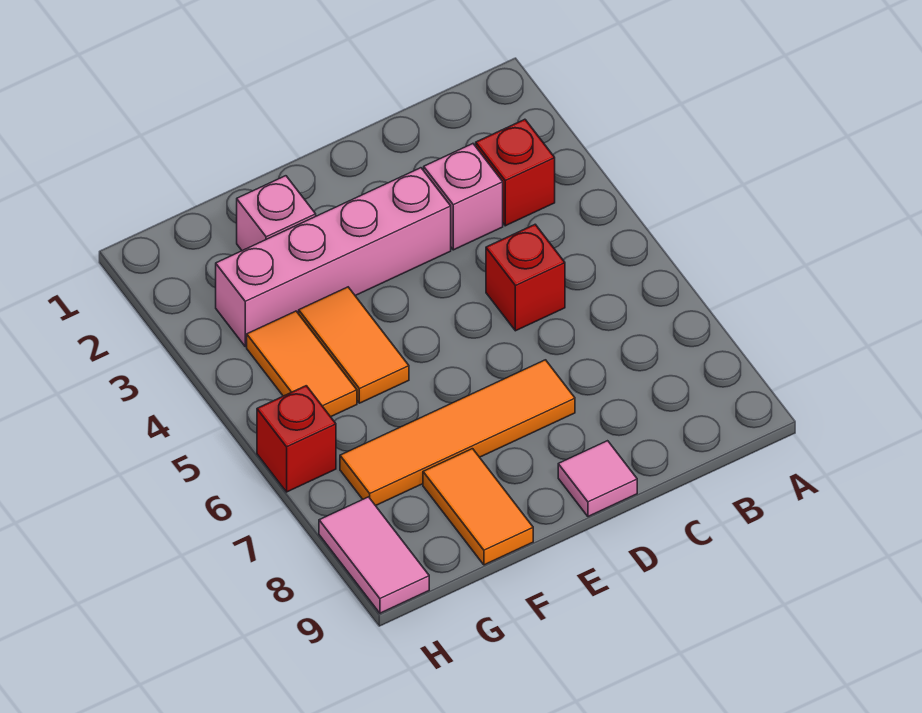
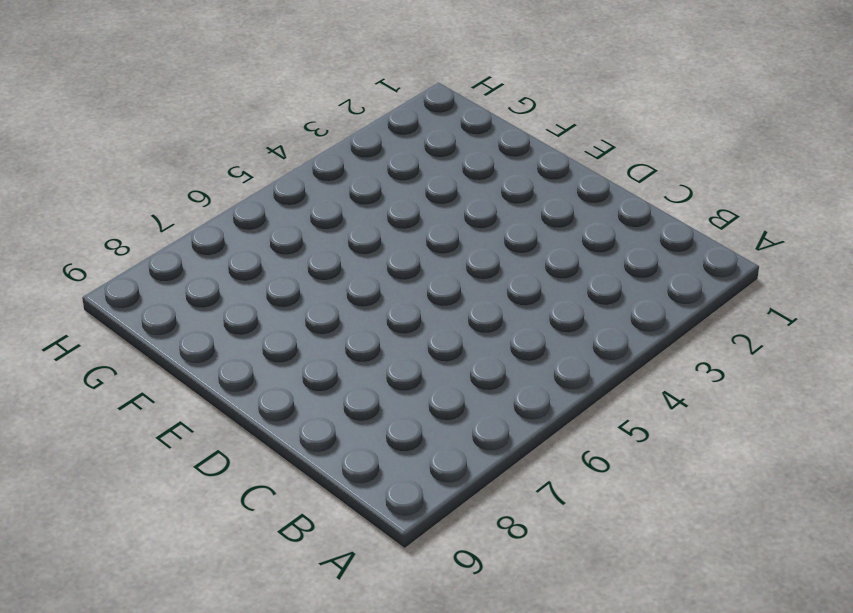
none -> red brick B3 level 1
none -> pink brick C3 level 1
none -> red brick C5 level 1

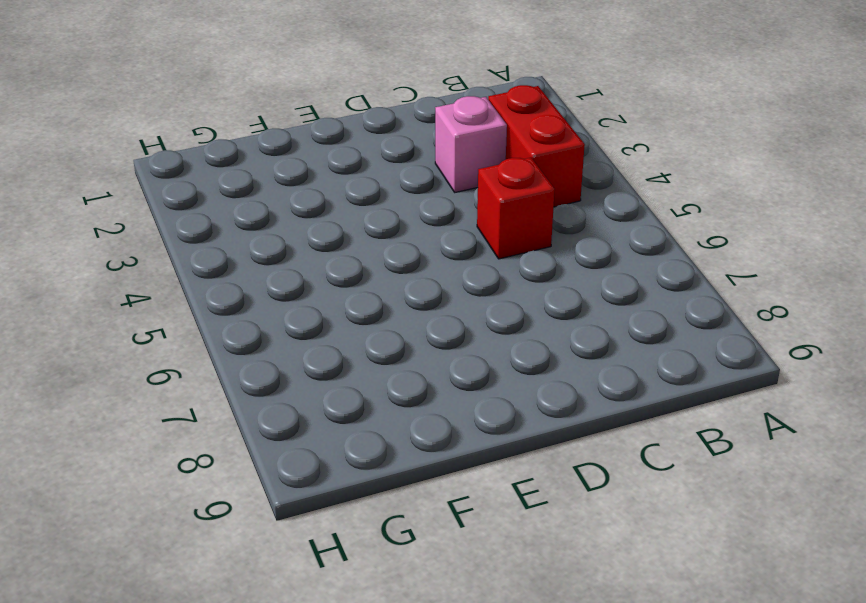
red brick B3:B4 level 1 -> red brick B3 level 1
none -> pink brick D3:G3 level 1
none -> orange tile D7:G7 level 1
none -> pink tile D9 level 1

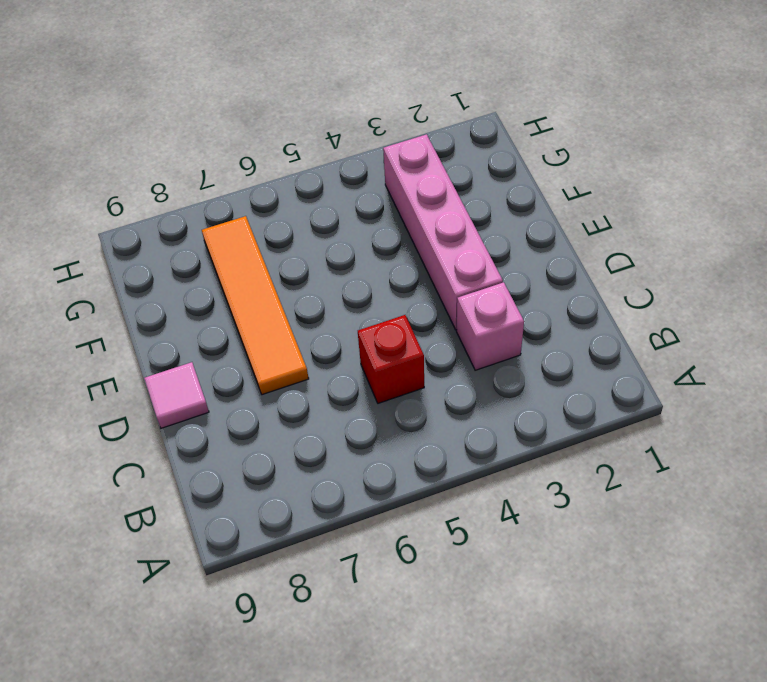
none -> red brick B3 level 1
none -> pink brick F2 level 1
none -> orange tile F4:F5 level 1

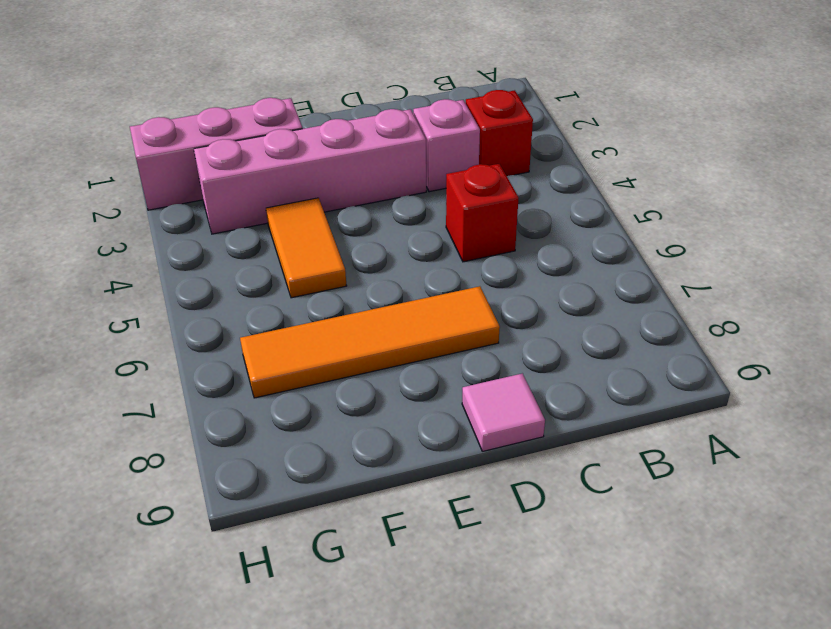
pink brick F2:H2 level 1 -> pink brick F2 level 1
none -> orange tile F8:F9 level 1
none -> orange tile G4:G5 level 1
none -> red brick H6 level 1

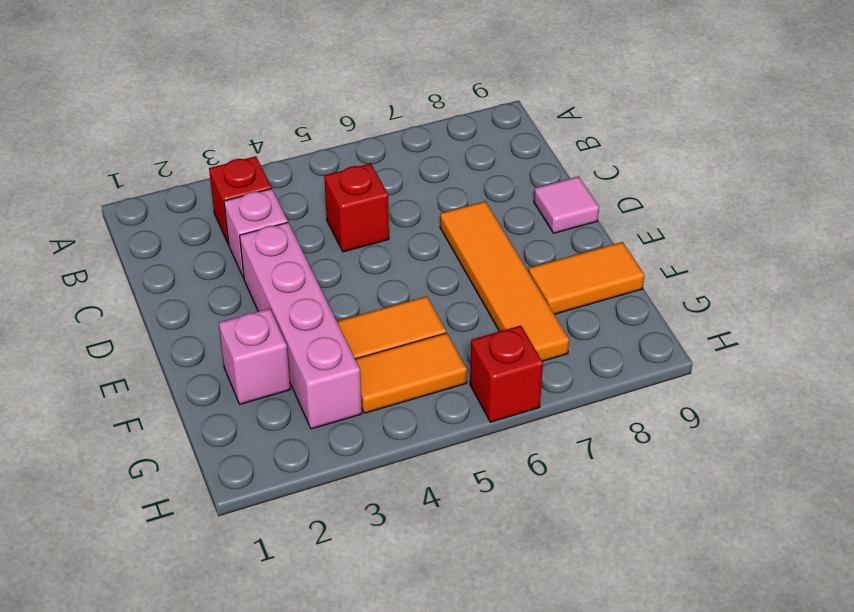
none -> pink tile H8:H9 level 1

